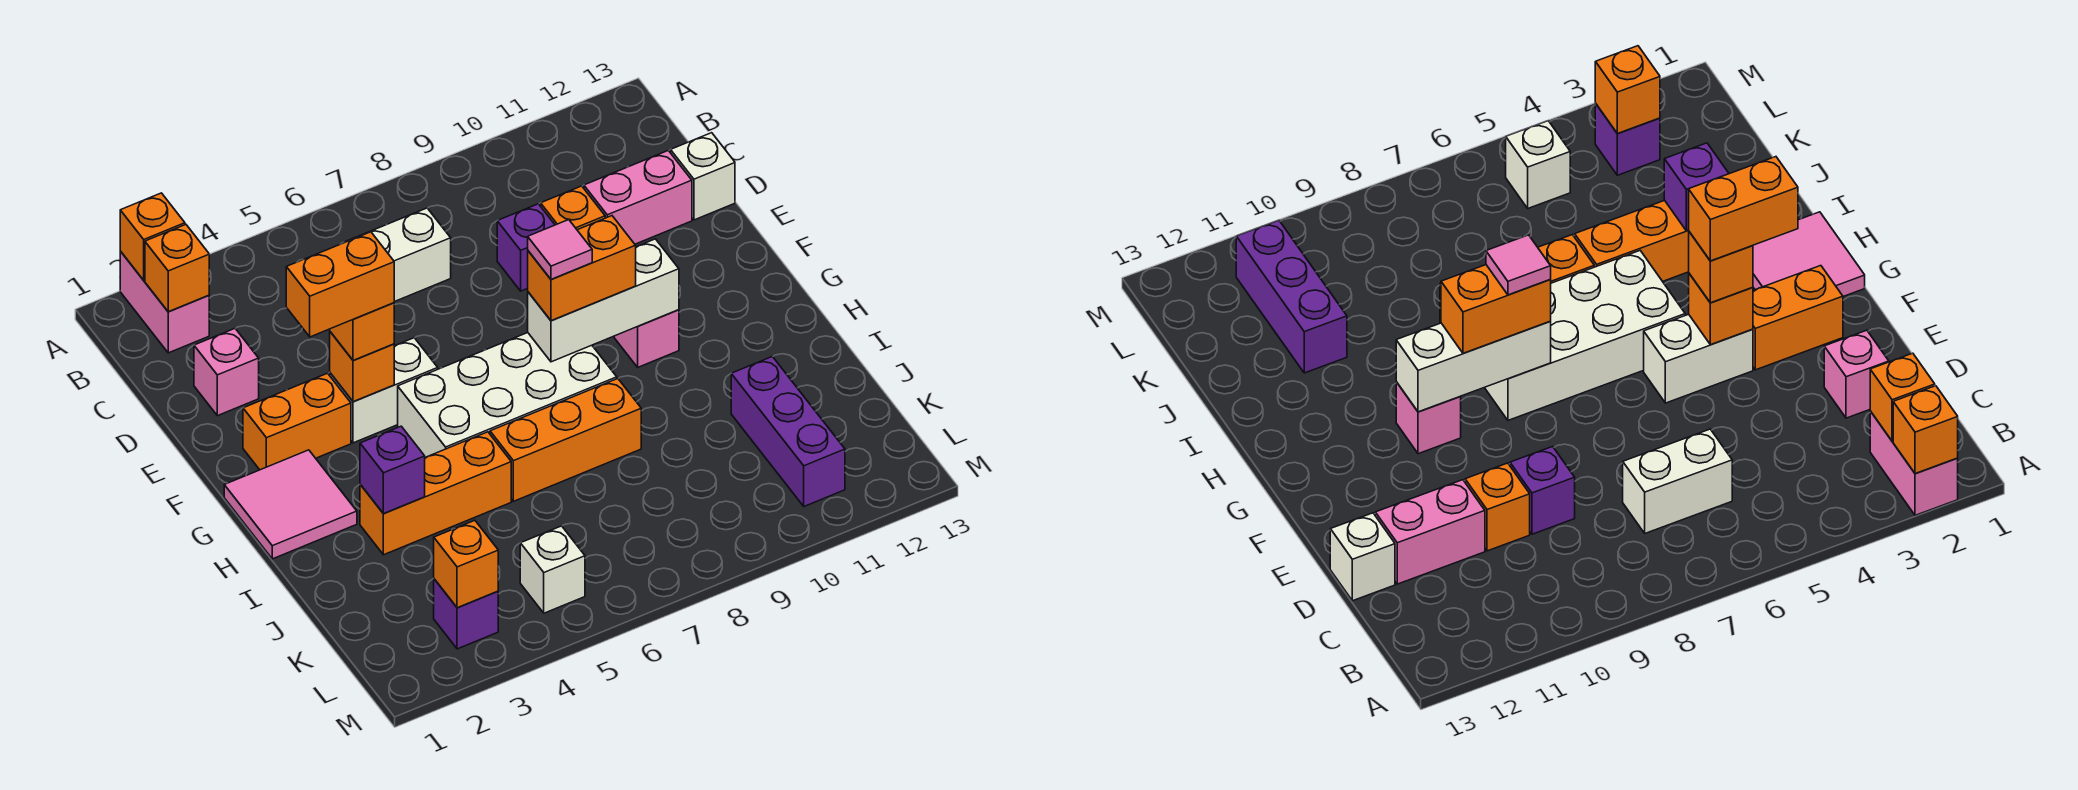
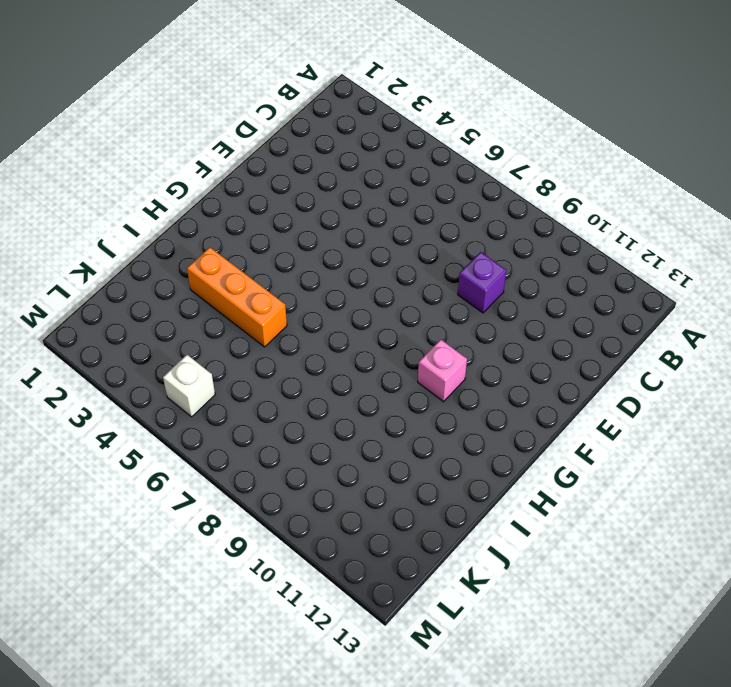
none -> pink brick A2:B2 level 1
none -> white brick C6:C7 level 1
none -> pink brick D2 level 1

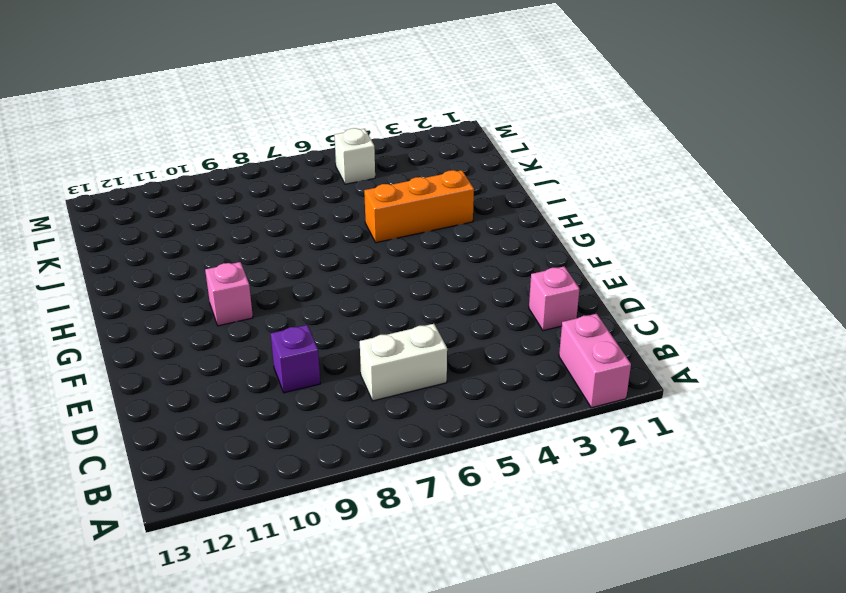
none -> orange brick D10 level 1
none -> pink brick D11:D12 level 1
none -> white brick D13 level 1

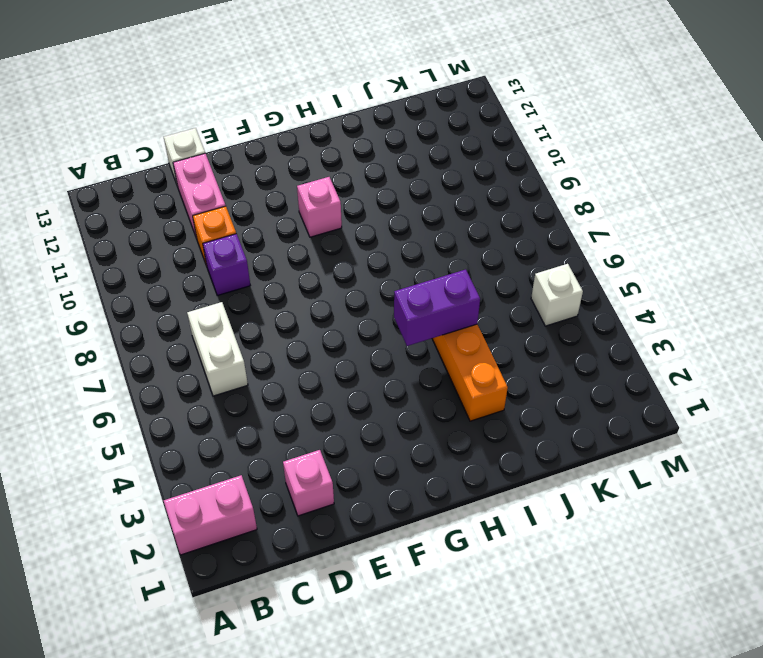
purple brick H5:I5 level 2 -> none
none -> orange brick F2:F3 level 1
none -> white brick F4:F5 level 1
none -> pink tile G1:H2 level 1

